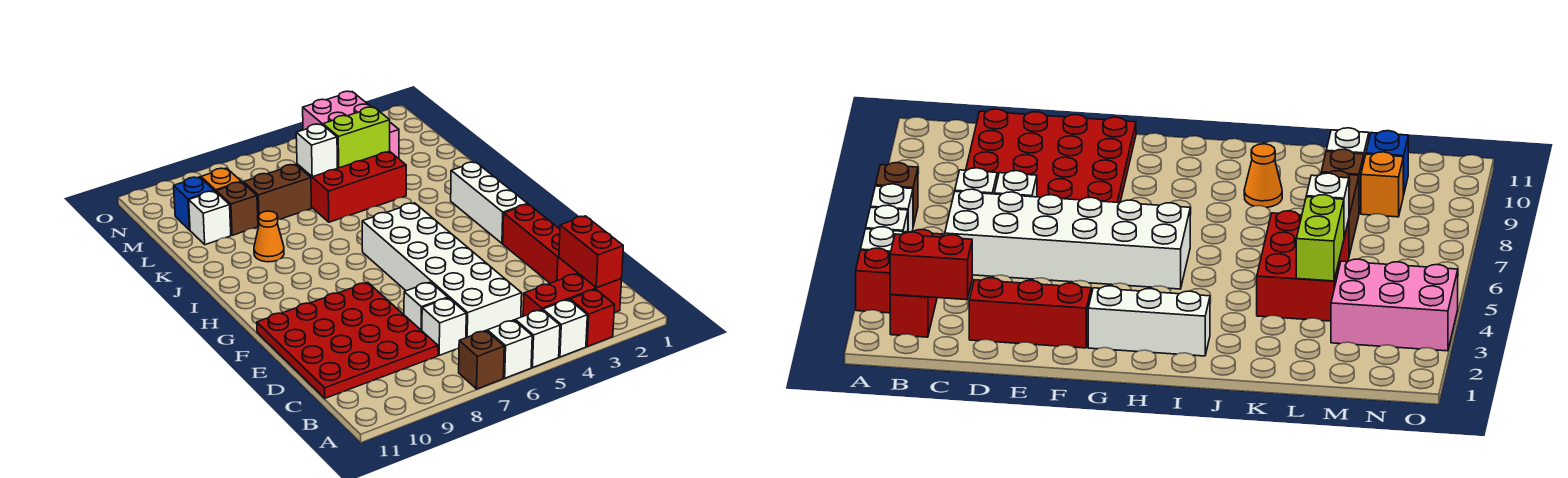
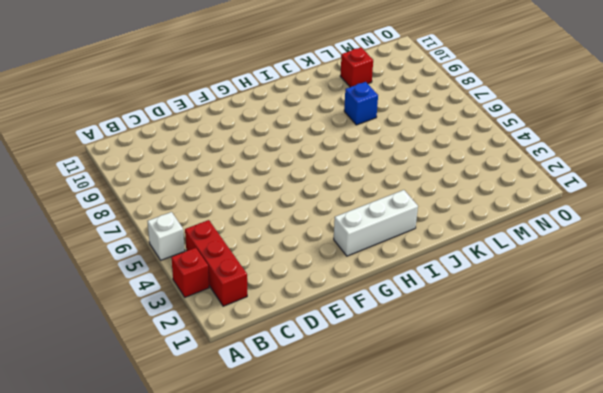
blue brick K8 level 1 -> blue brick M10 level 1
red brick L10 level 1 -> white brick L10 level 1
none -> white brick A4 level 1
none -> white brick A6 level 1
none -> brown brick A7 level 1

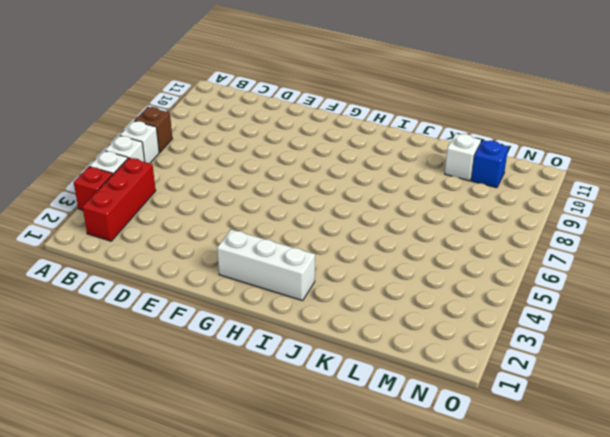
none -> white brick C5:H6 level 1
none -> white brick C7 level 1
none -> red plate C8:F11 level 1

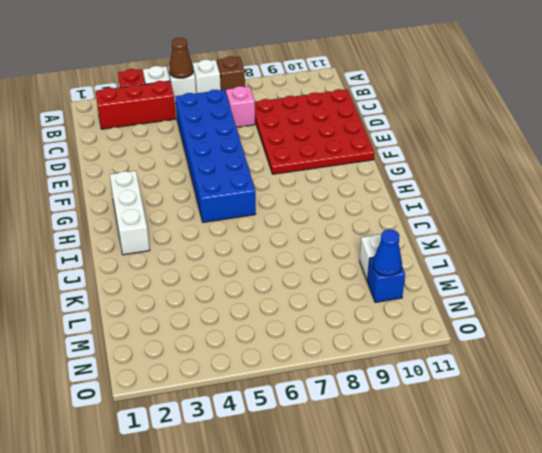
brown cone A5 level 2 -> none
blue brick C5:H6 level 1 -> white brick C5:H6 level 1
pink brick C7 level 1 -> white brick C7 level 1
blue cone M10 level 2 -> none
none -> red brick D2:F2 level 1
none -> white brick D7 level 1
none -> orange cone J9 level 1

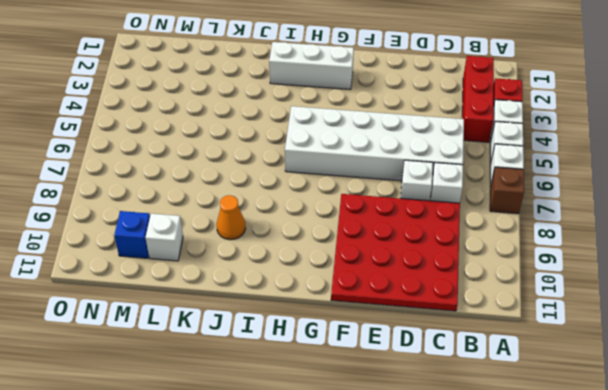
none -> red brick D2:F2 level 1
none -> red brick K4:L6 level 1
none -> brown brick L7:L8 level 1

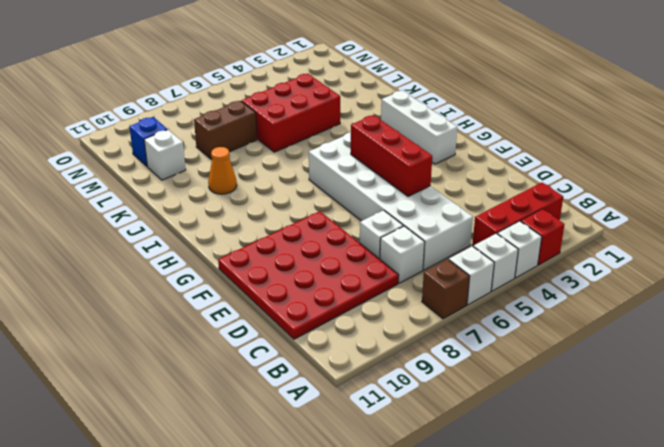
red brick E5:G5 level 2 -> red brick D2:F2 level 1
none -> brown brick L9 level 1
none -> pink brick M3:O4 level 1
none -> orange brick M9 level 1

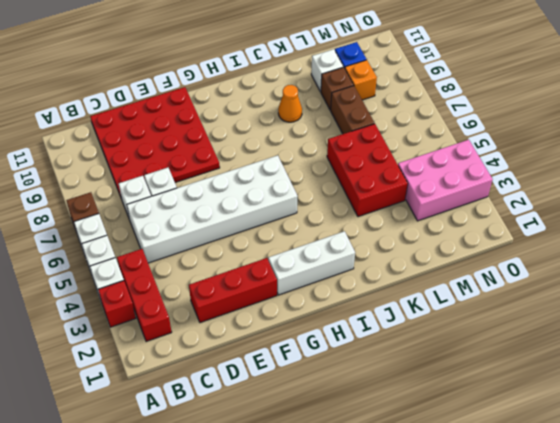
none -> red brick B2:C2 level 2
none -> lime brick L4:L5 level 2
none -> white brick L6 level 2

